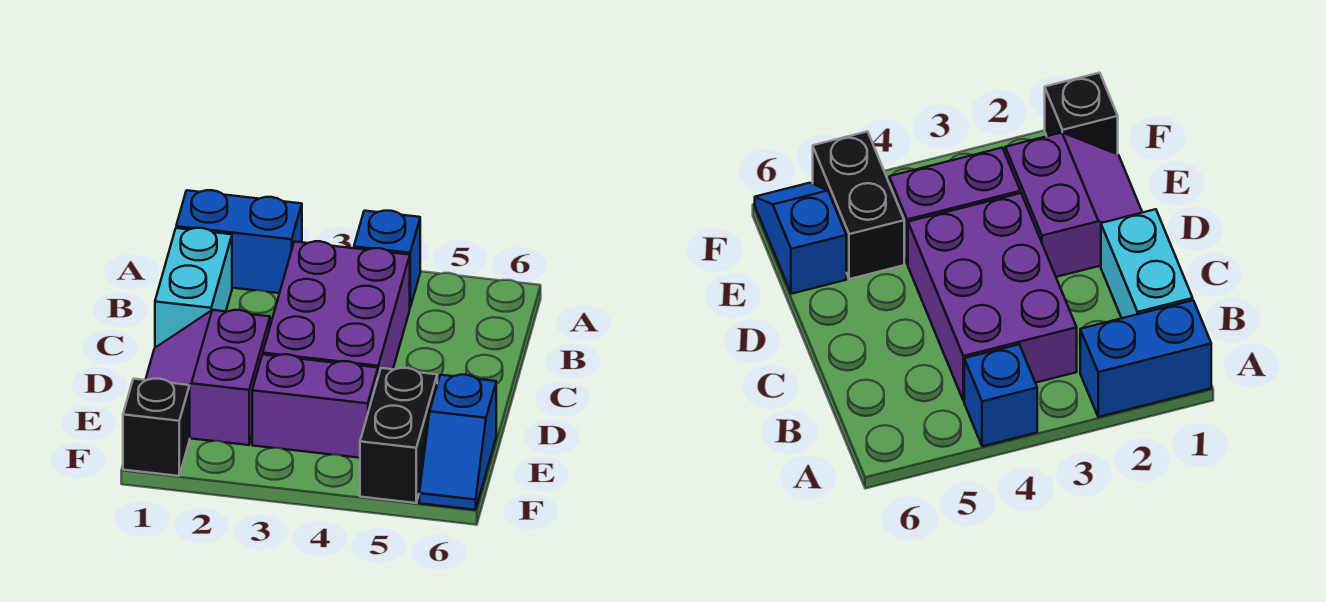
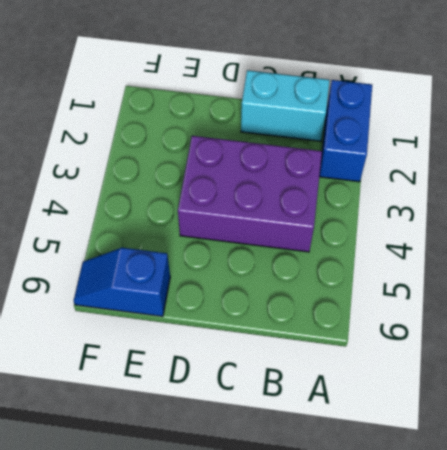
none -> blue brick A4 level 1
none -> purple slope D1:E2 level 1 top 2

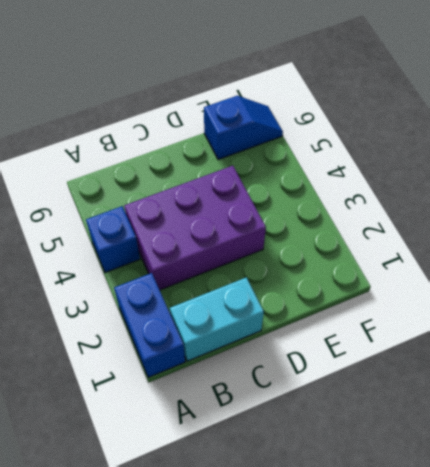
none -> purple slope D1:E2 level 1 top 2
none -> purple brick E3:E4 level 1

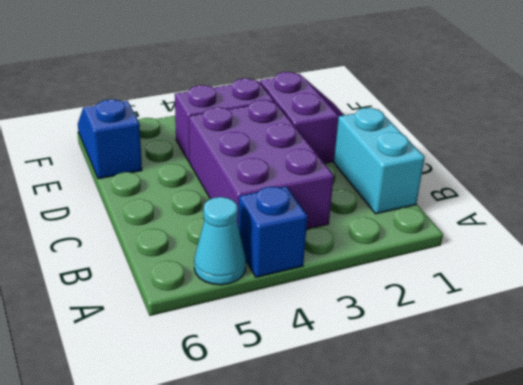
cyan cone A5 level 1 -> none
none -> blue brick A1:A2 level 1
none -> black brick E5:F5 level 1

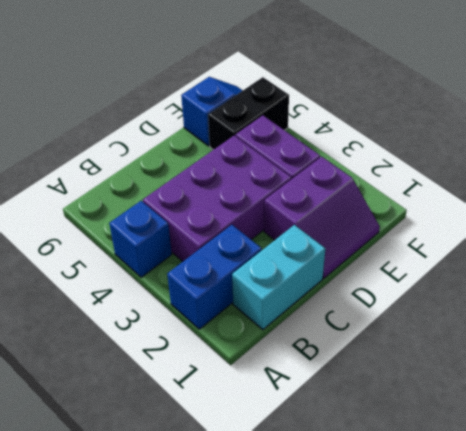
blue brick A2:B2 level 1 -> blue brick A1:A2 level 1
none -> black brick F1 level 1

